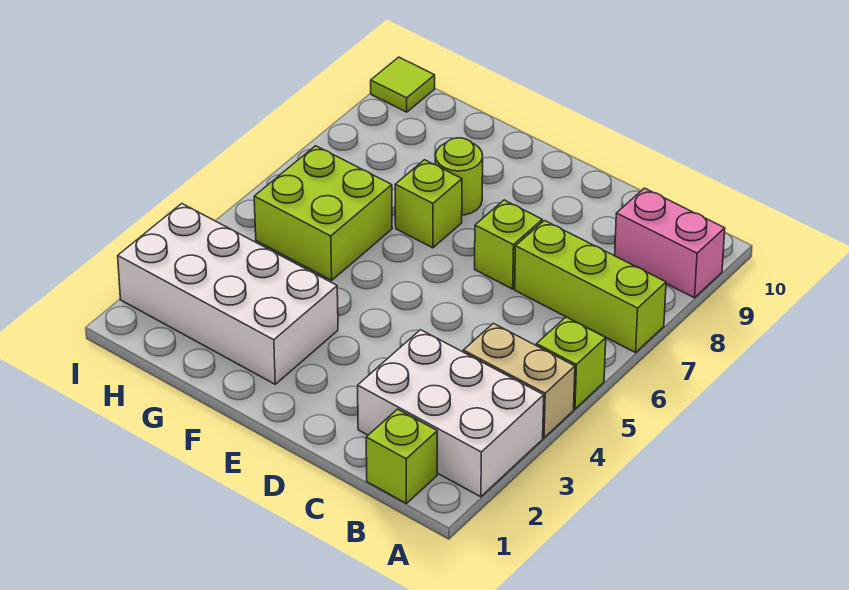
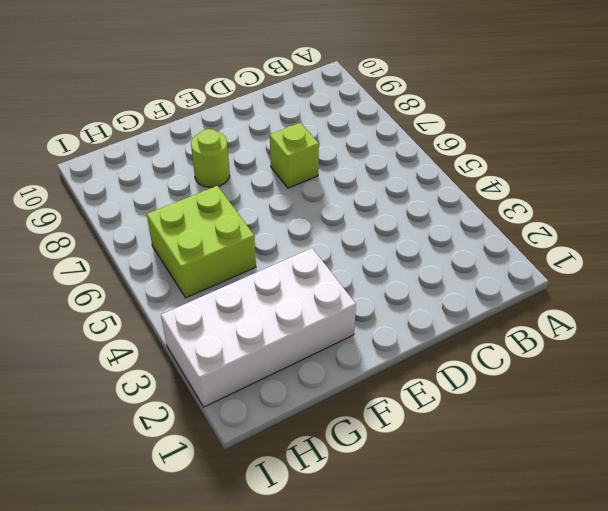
none -> white brick A2:C3 level 1
none -> tan brick A4:B4 level 1
none -> lime brick A5 level 1

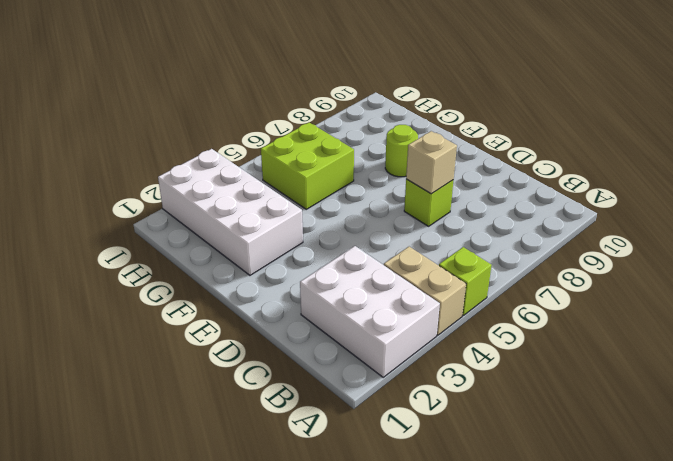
tan brick D7 level 2 -> none
none -> lime brick A7:C7 level 1
none -> pink brick A9:B9 level 1
none -> lime brick B1 level 1

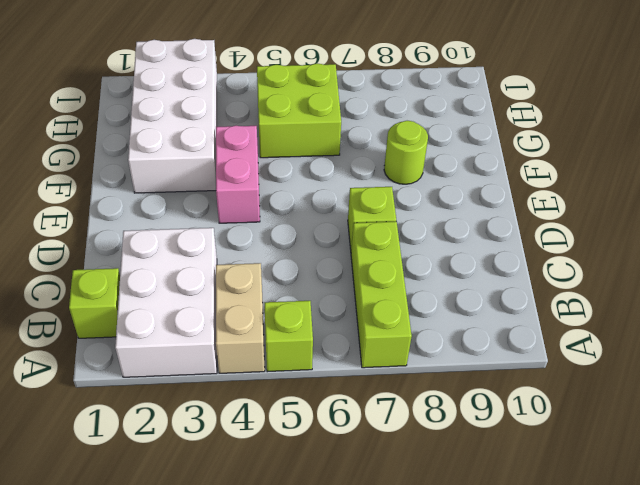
pink brick E4:F4 level 1 -> pink brick A9:B9 level 1
none -> lime brick F7 level 1
none -> lime tile I10 level 1

